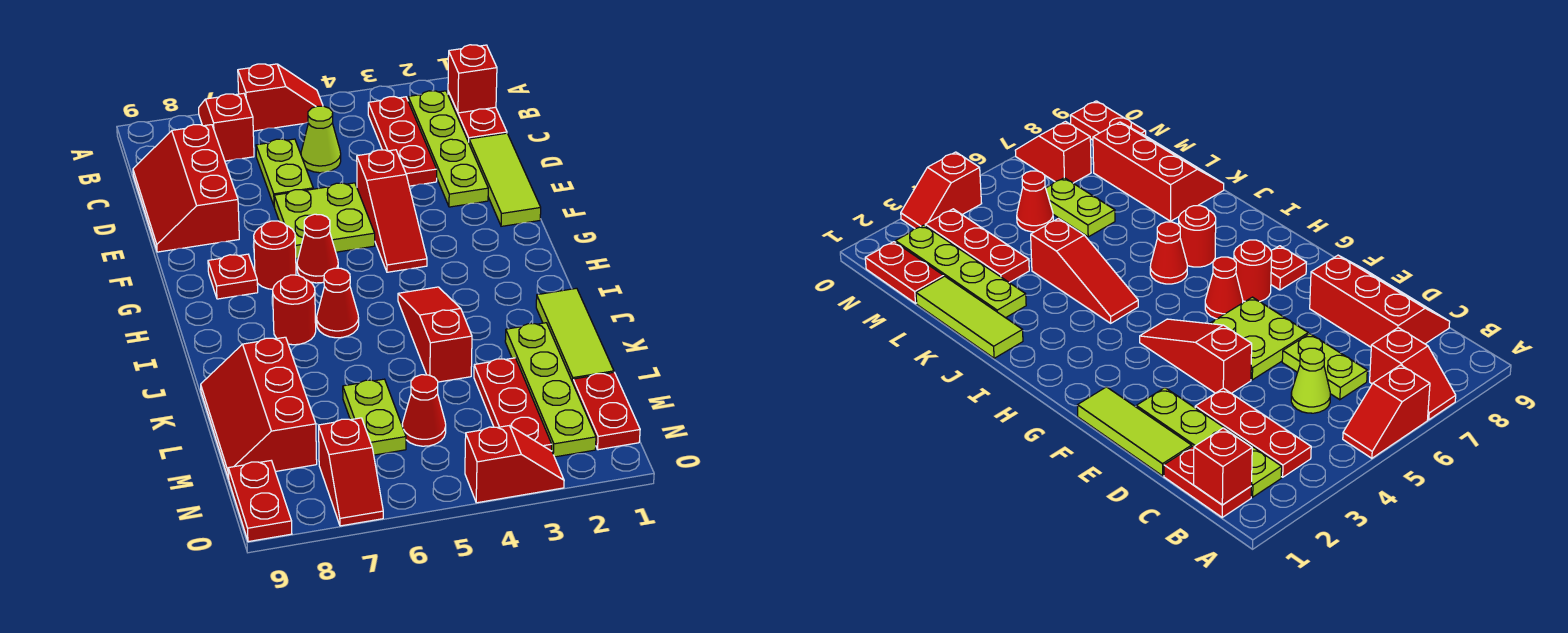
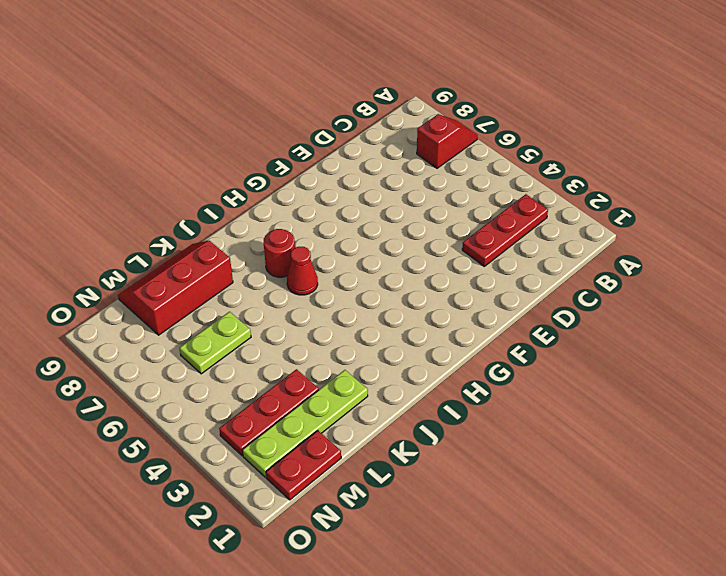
none -> red slope A5:A6 level 1 top 6
none -> red plate B1:C1 level 1
none -> lime plate B2:E2 level 1

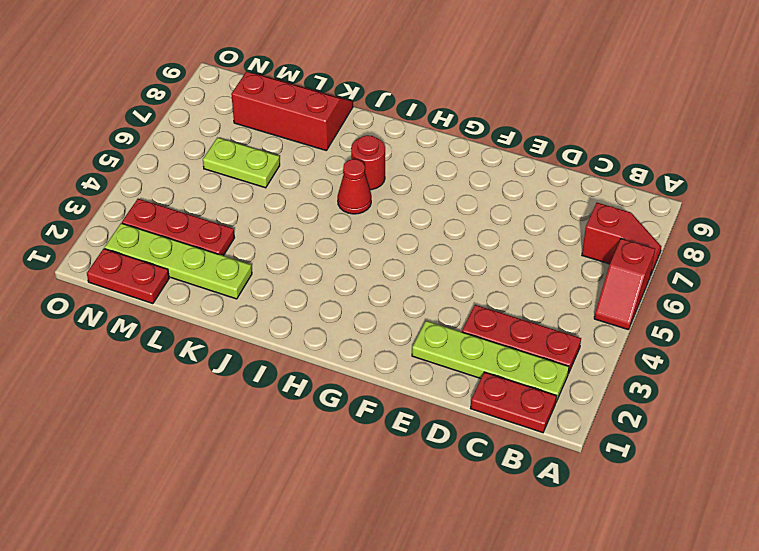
none -> lime cone C5 level 1
none -> lime plate C6:D6 level 1
none -> red slope C8:E9 level 1 top 8

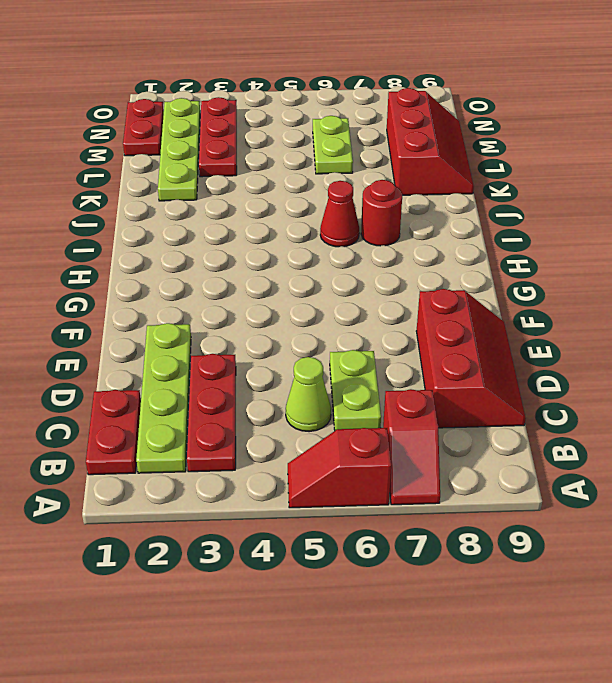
none -> lime tile D1:F1 level 1
none -> red slope E4:G4 level 1 top E
none -> lime plate E5:F6 level 1

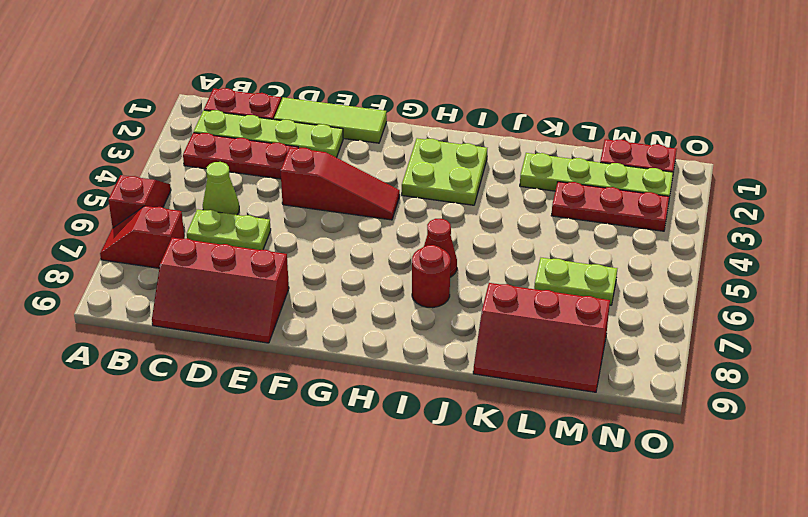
lime plate H2:I3 level 1 -> lime plate E5:F6 level 1
none -> red cone G6 level 1
none -> red round brick G7 level 1
none -> red plate G8 level 1

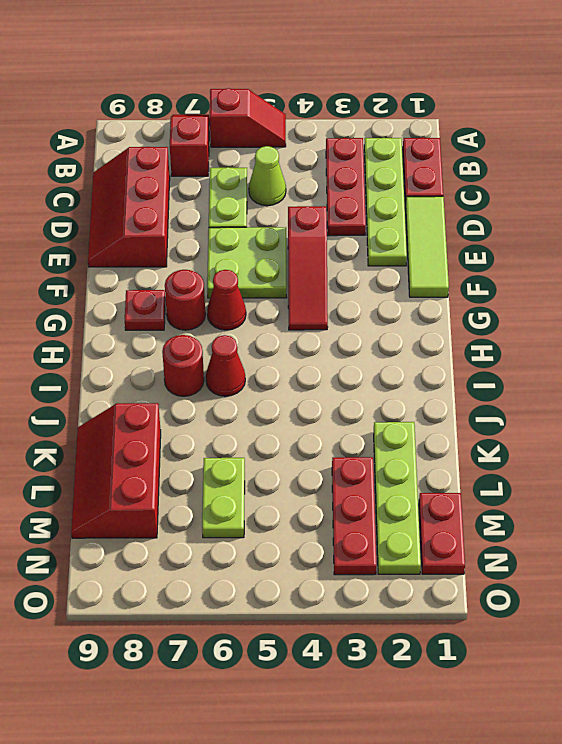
none -> red slope I4:K4 level 1 top K
none -> lime tile J1:L1 level 1
none -> red cone M5 level 1

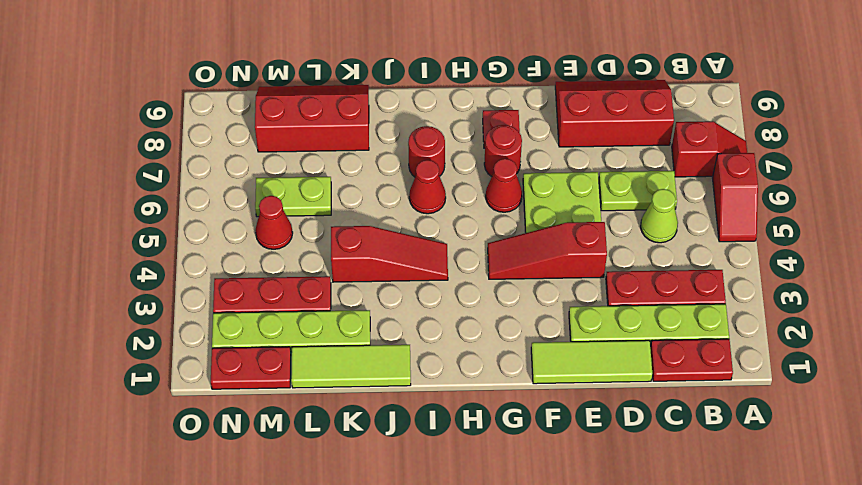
none -> red slope N7:O7 level 1 top N
none -> red plate N9:O9 level 1
none -> red slope O3:O4 level 1 top 4

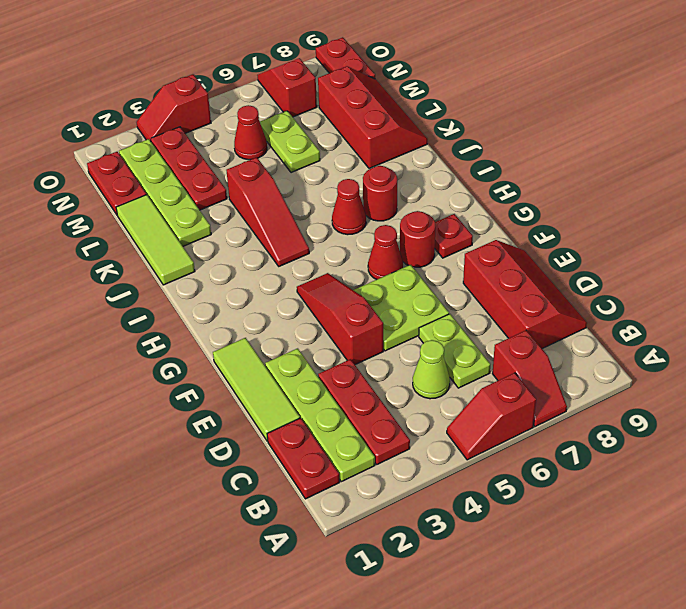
none -> red brick B1 level 2

